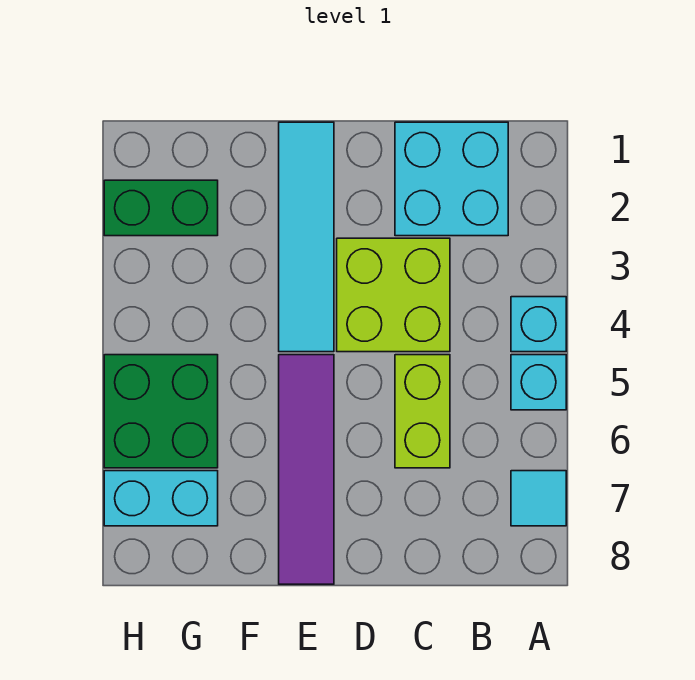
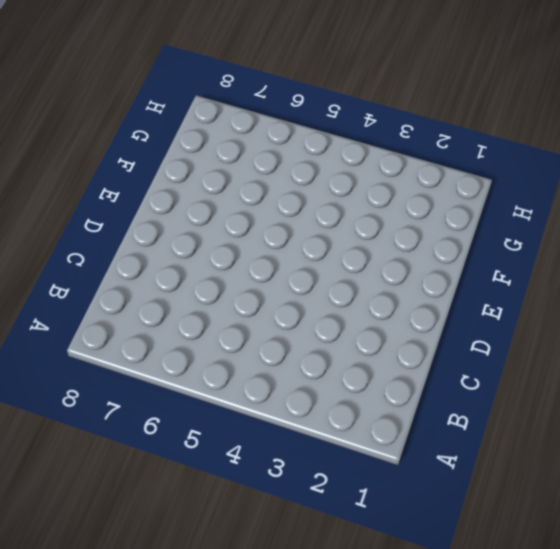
none -> cyan brick A4 level 1
none -> cyan brick A5 level 1

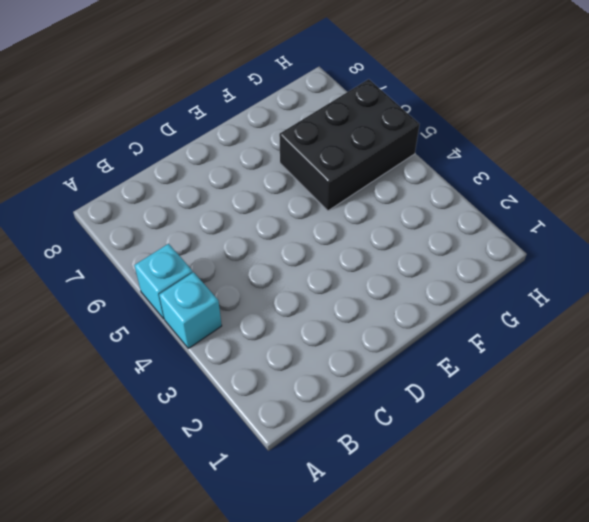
black brick F5:H6 level 1 -> green brick G5:H6 level 1
none -> cyan tile A7 level 1
none -> cyan brick B1:C2 level 1

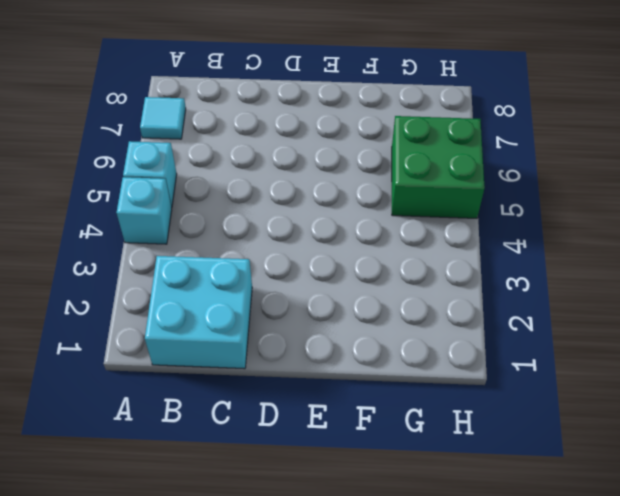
none -> lime brick C3:D4 level 1
none -> lime brick C5:C6 level 1

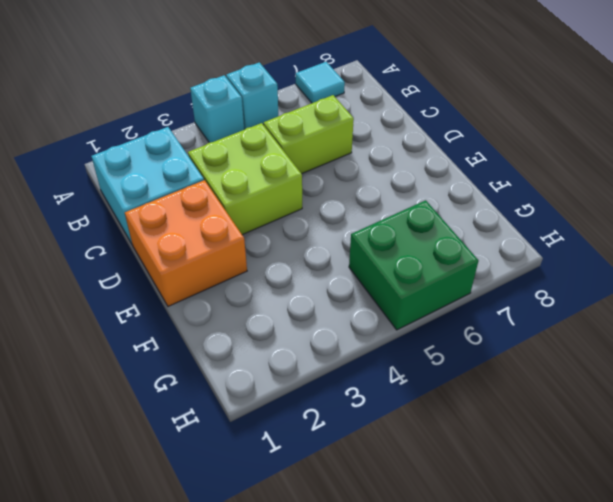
orange brick D1:E2 level 1 -> cyan tile E1:E4 level 1
none -> purple tile E5:E8 level 1
none -> green brick G2:H2 level 1

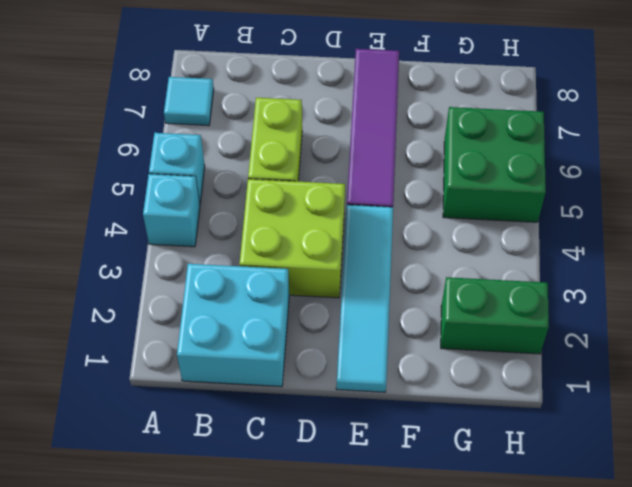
none -> cyan brick G7:H7 level 1

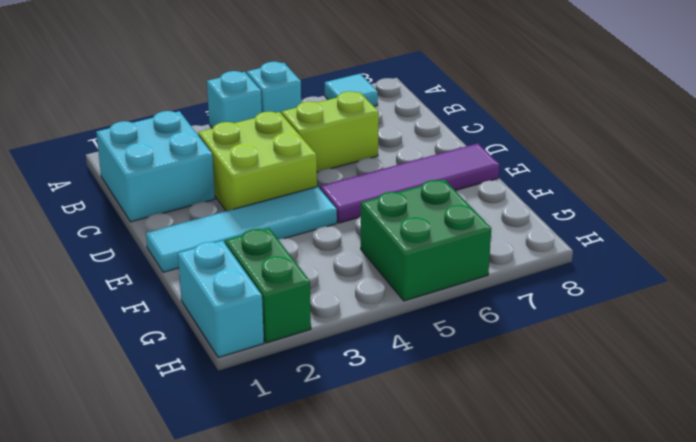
cyan brick G1:H1 level 1 -> cyan brick G7:H7 level 1

